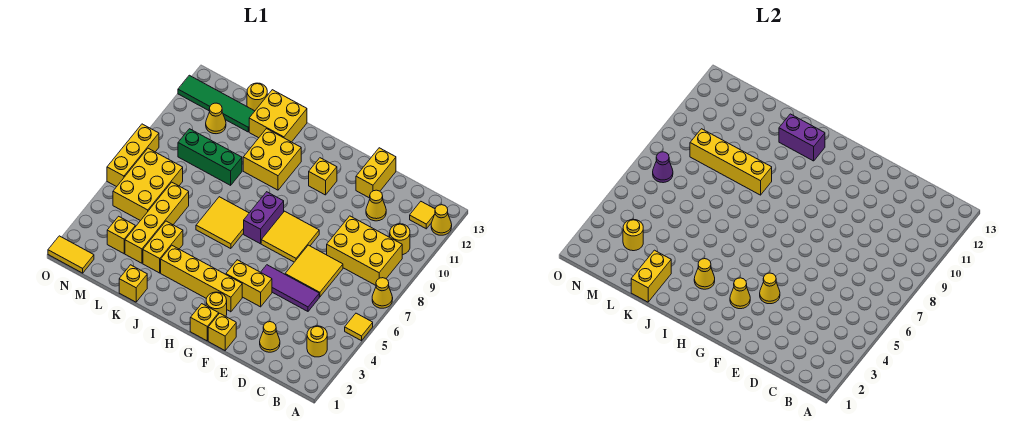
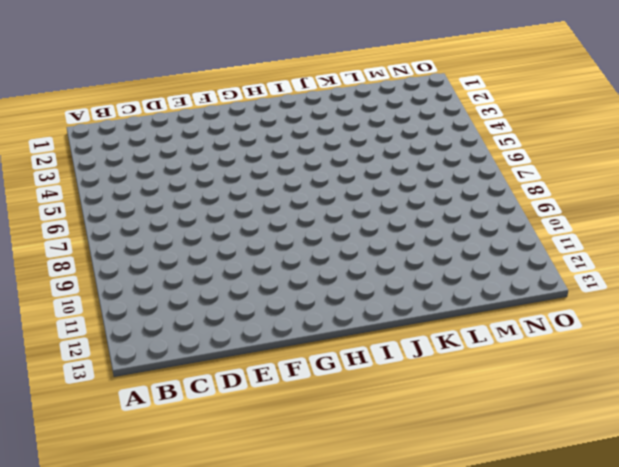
none -> yellow tile A5 level 1
none -> yellow cone A7 level 1
none -> yellow cone A12 level 1
none -> yellow round brick B3 level 1

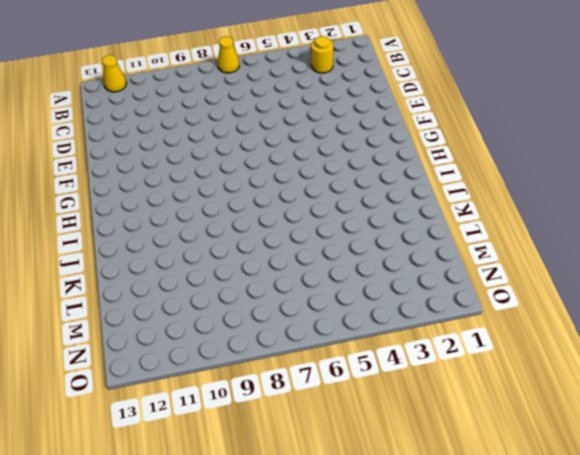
none -> yellow tile A5 level 1
none -> yellow brick B8:D9 level 1
none -> yellow round brick B10 level 1
none -> yellow tile B12 level 1

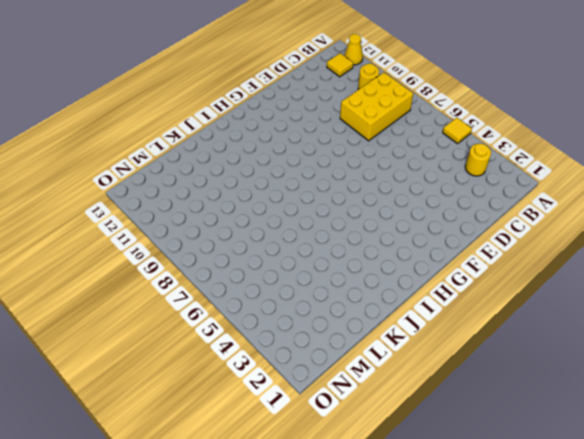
none -> yellow cone A7 level 1
none -> yellow cone D2 level 1
none -> purple tile D5:F5 level 1
none -> yellow tile D6:E7 level 1

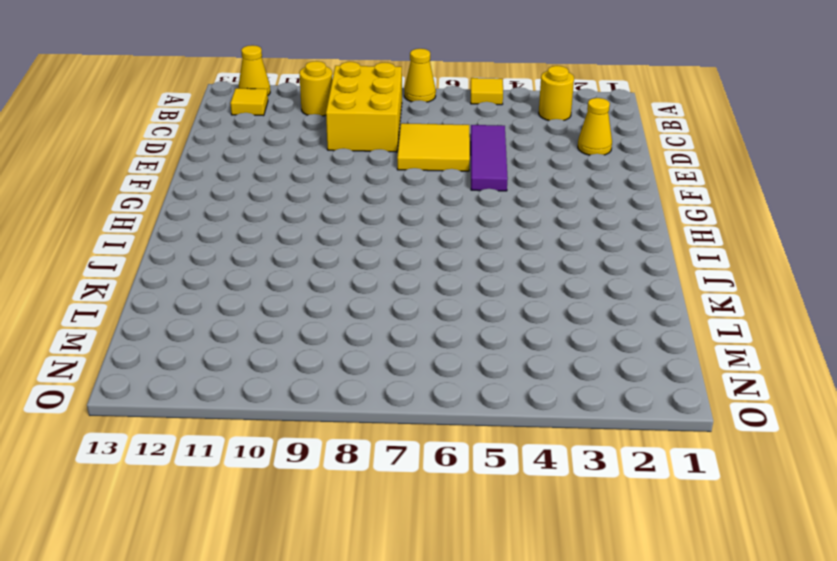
none -> yellow cone D11 level 1
none -> yellow brick E12:E13 level 1
none -> yellow brick F1 level 1
none -> yellow brick F4:G4 level 1

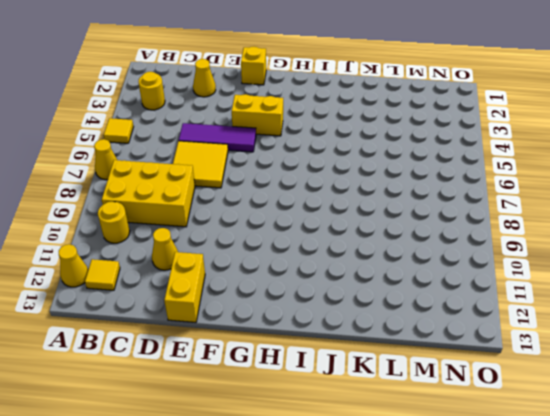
none -> yellow tile F7:G8 level 1
none -> yellow brick G1 level 1
none -> yellow round brick G2 level 1
none -> yellow brick G3:J3 level 1

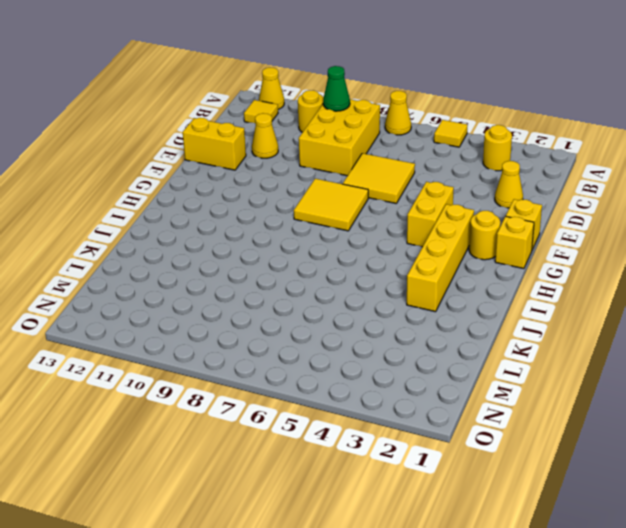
green cone B9 level 2 -> none
none -> purple tile D5:F5 level 1
none -> yellow brick G11 level 1
none -> purple brick H7:H8 level 1
none -> yellow tile I6:J7 level 1

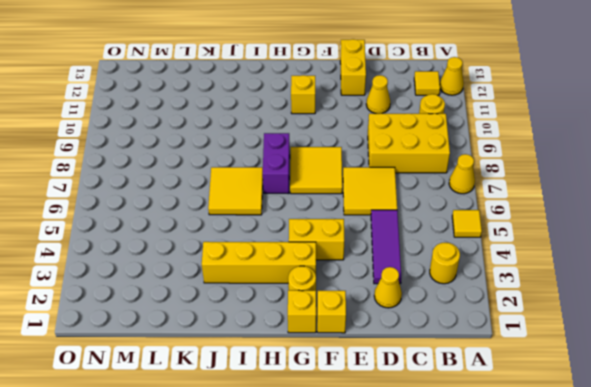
purple tile D3:D5 level 1 -> purple tile D5:F5 level 1
none -> yellow brick I10:J11 level 1
none -> yellow brick J12:K13 level 1
none -> yellow brick K1 level 1
none -> yellow brick K3:K4 level 1

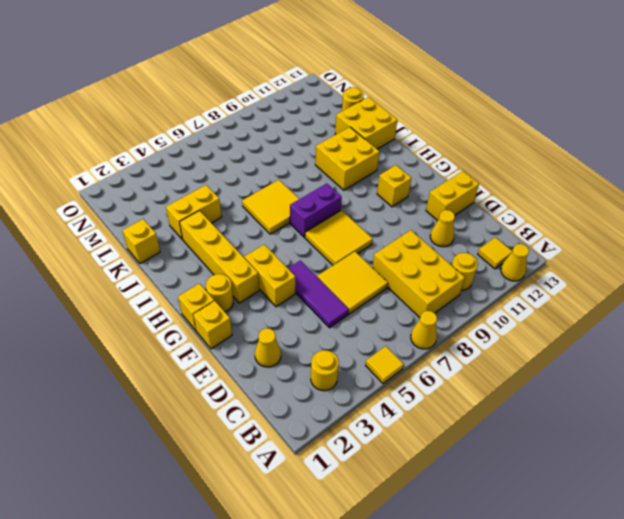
none -> green brick K9:M9 level 1
none -> yellow brick L3:L6 level 1
none -> green tile L12:O12 level 1
none -> yellow brick M3 level 1

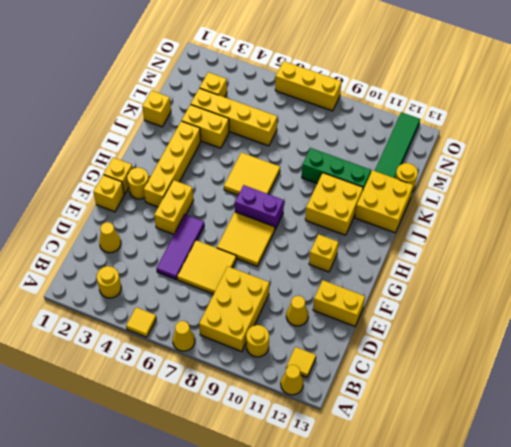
green brick K9:K11 level 1 -> green brick K9:M9 level 1
none -> yellow brick M5:N7 level 1
none -> yellow cone M11 level 1
none -> yellow tile N1:O1 level 1
none -> yellow cone F4 level 2

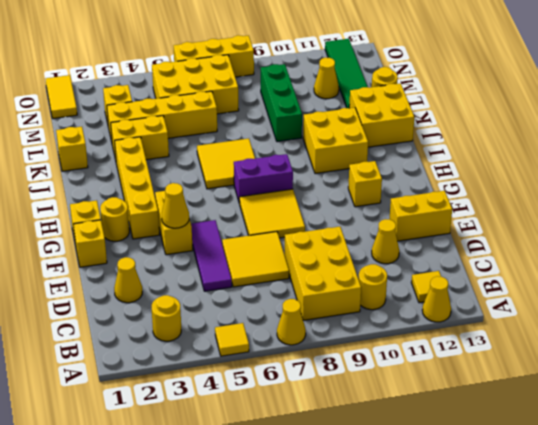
none -> yellow cone G3 level 2
none -> yellow cone I3 level 2
none -> purple brick I12:J12 level 2
none -> yellow brick J9:M9 level 2

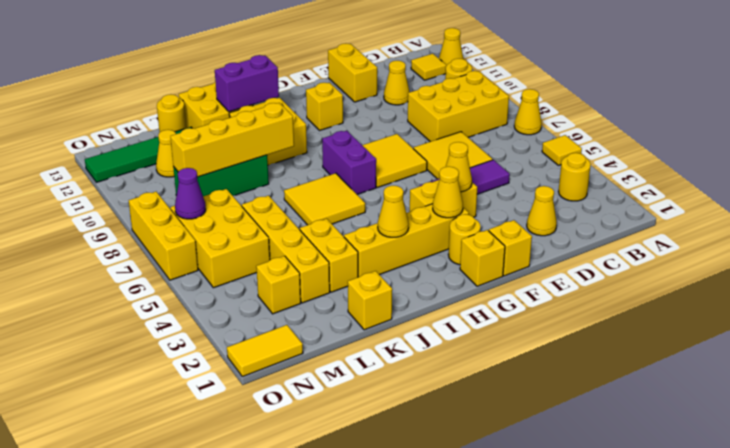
none -> yellow brick K1:K2 level 2
none -> yellow round brick M3 level 2

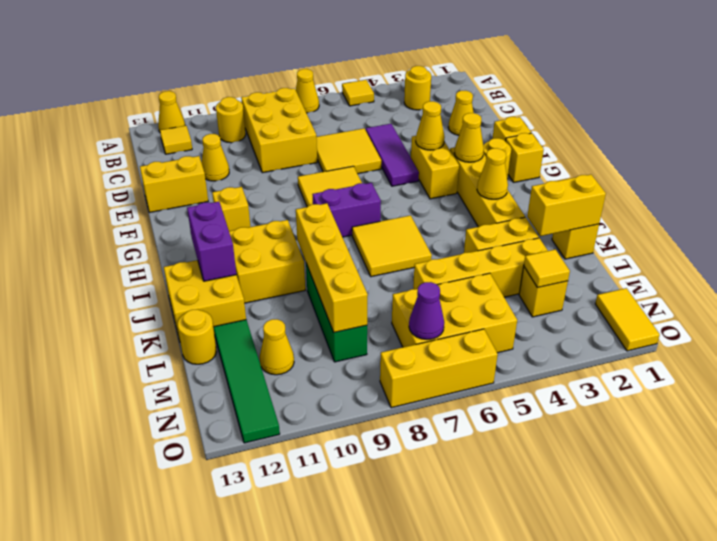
yellow tile M3 level 2 -> yellow round brick M3 level 2

